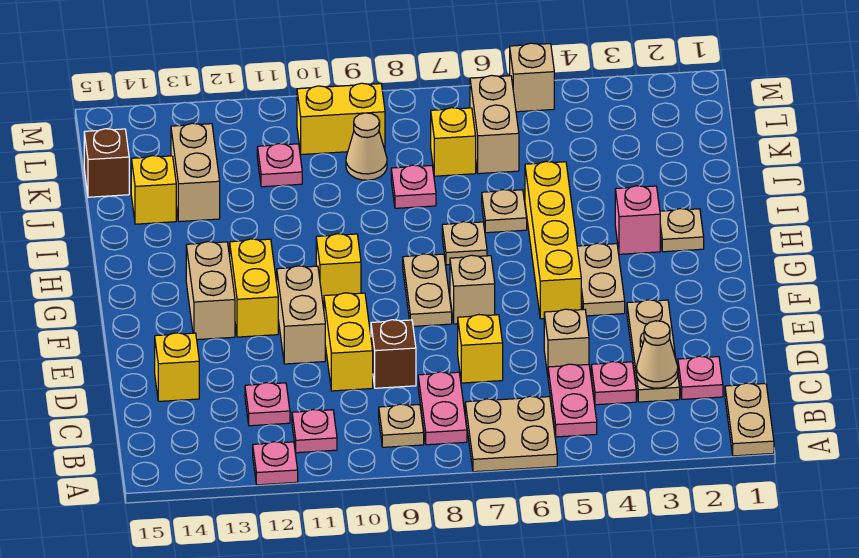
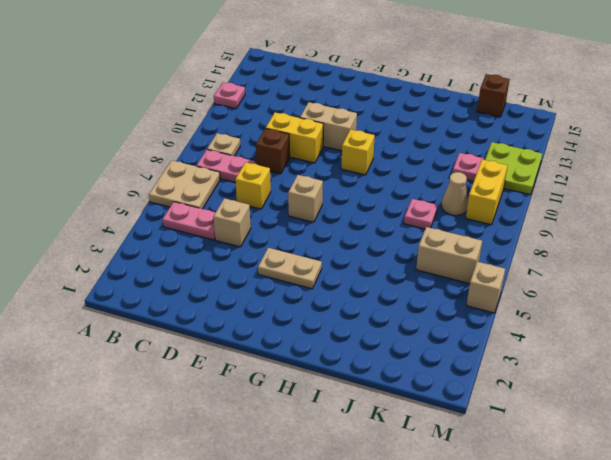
lime plate L11:M12 level 1 -> none
none -> tan plate A1:B1 level 1
none -> pink plate B11 level 1
none -> pink plate C2 level 1
none -> tan plate C3:E3 level 1

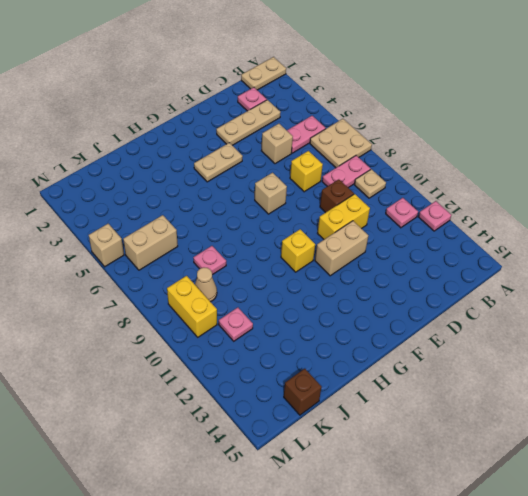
none -> pink plate C4 level 1
none -> pink plate C12 level 1
none -> yellow brick D14 level 1
none -> yellow brick F5:I5 level 1

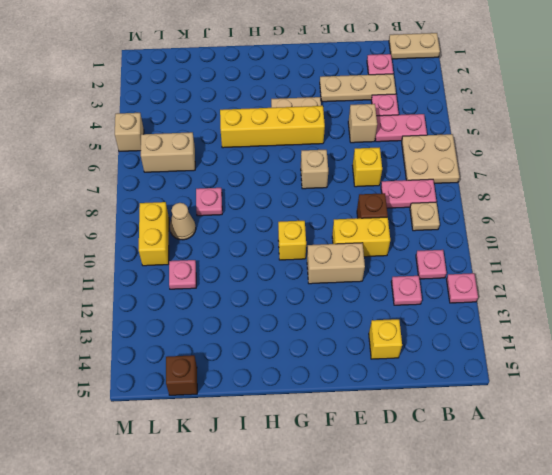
none -> tan plate F8:G8 level 1
none -> yellow brick F12:G12 level 1
none -> tan brick F13:G13 level 1
none -> tan plate H2 level 1

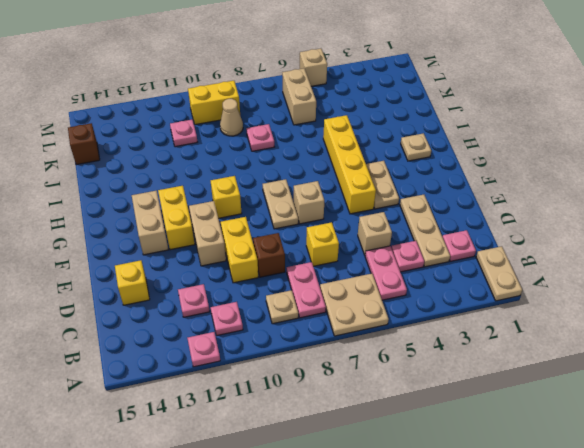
none -> pink brick H3 level 1
none -> tan plate H7 level 1
none -> tan plate I6 level 1
none -> tan brick J13:K13 level 1

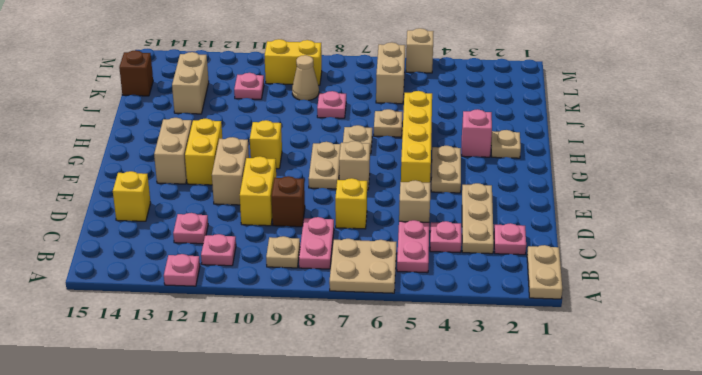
none -> yellow brick J14 level 1
none -> yellow brick K7 level 1
none -> tan cone C3 level 2

